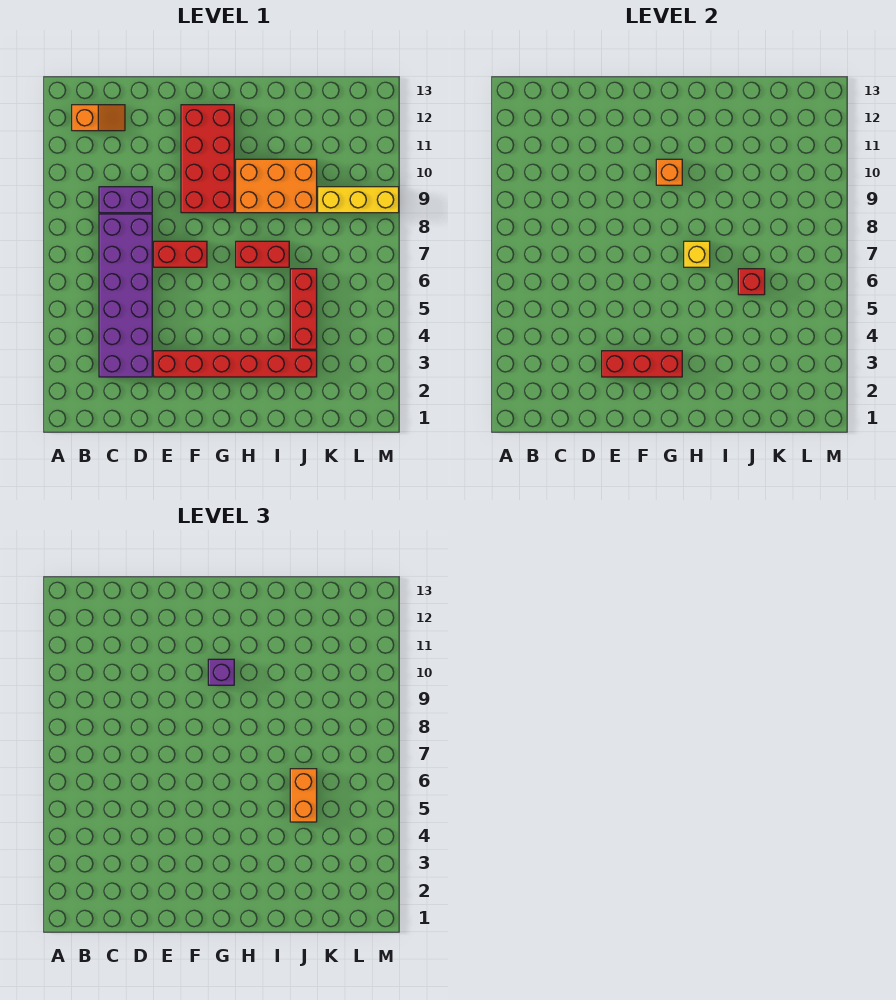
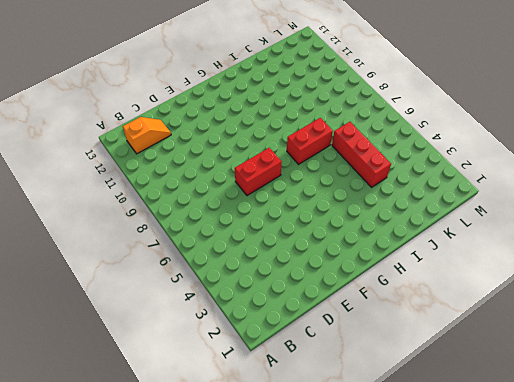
none -> purple brick C3:D8 level 1
none -> purple brick C9:D9 level 1
none -> red brick E3:J3 level 1

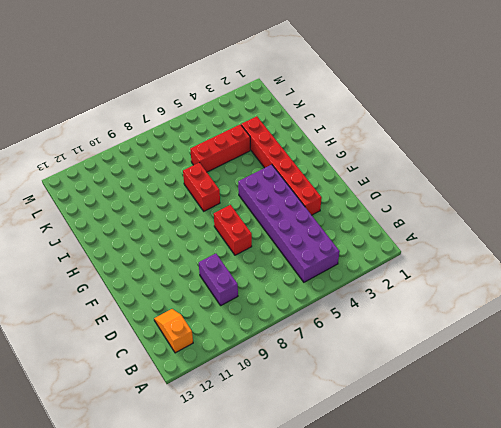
purple brick B4:G5 level 1 -> purple brick C3:D8 level 1
none -> red brick F9:G12 level 1
none -> orange brick H9:J10 level 1
none -> yellow brick K9:M9 level 1

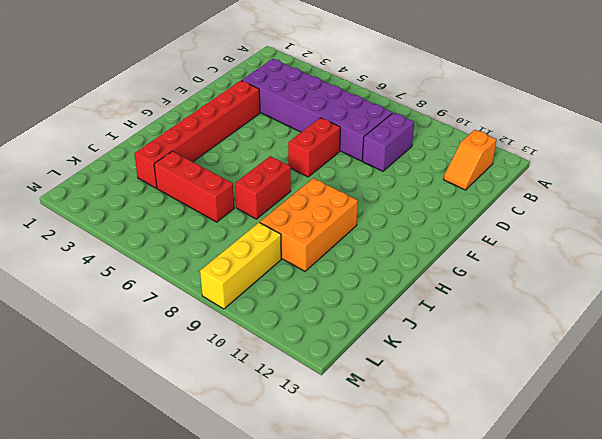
none -> red brick F9:G12 level 1
none -> red brick E3:G3 level 2
none -> orange brick G10 level 2

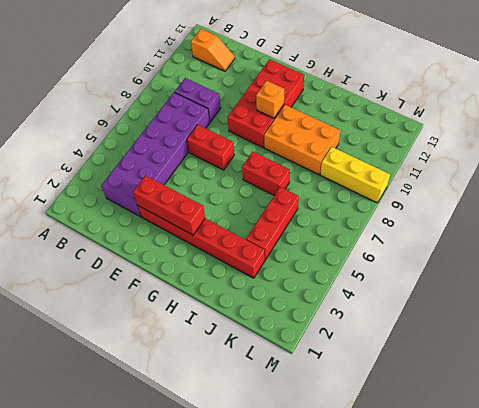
none -> yellow brick H7 level 2
none -> red brick J6 level 2
none -> purple brick G10 level 3

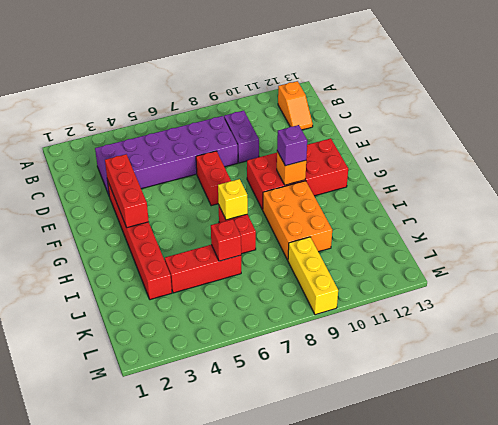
none -> orange brick J5:J6 level 3

